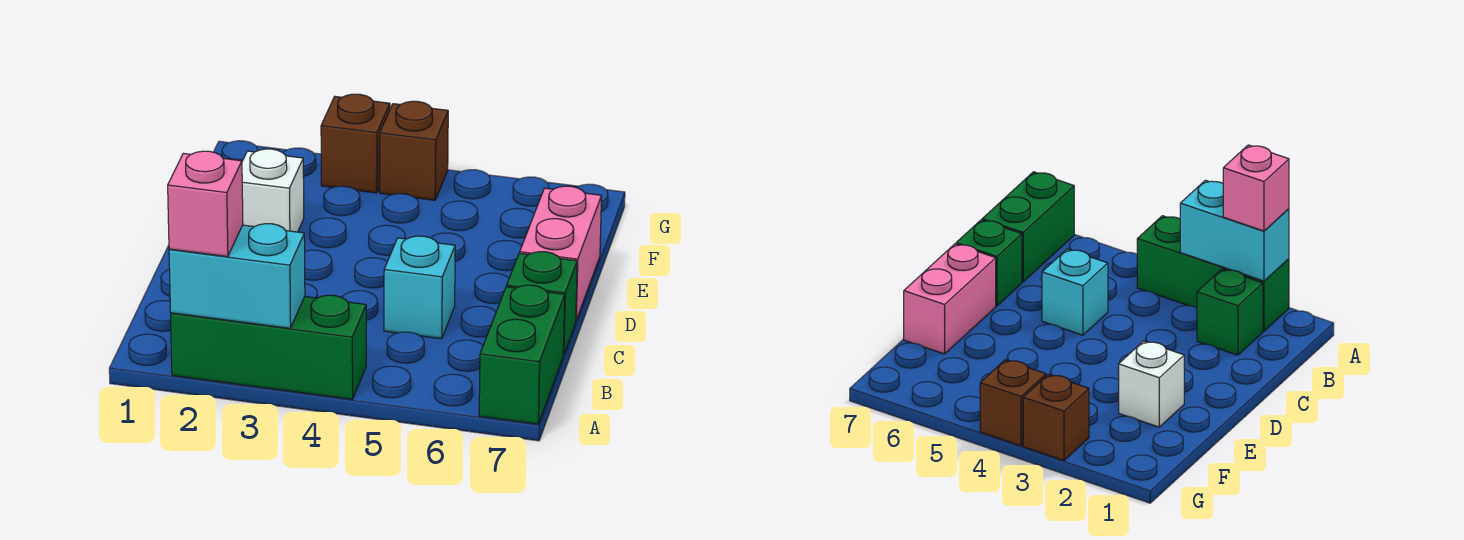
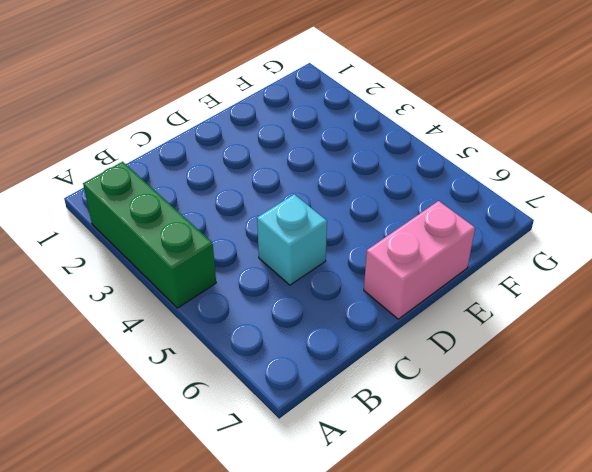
none -> green brick A7:B7 level 1
none -> green brick B2 level 1

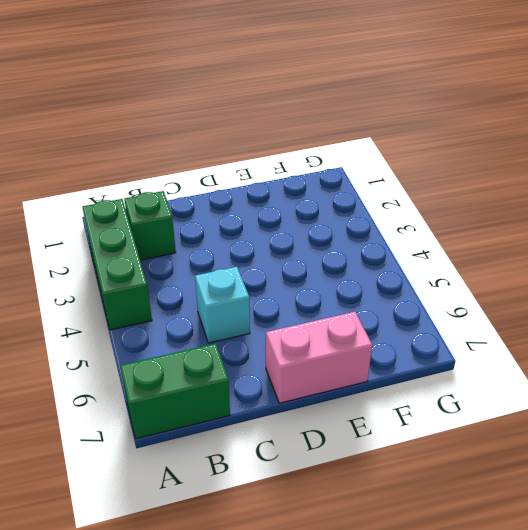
none -> green brick C7 level 1
none -> white brick E2 level 1

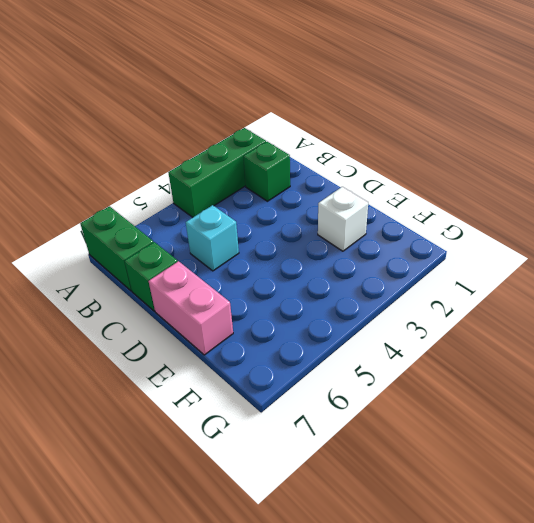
none -> brown brick G3 level 1
none -> brown brick G4 level 1

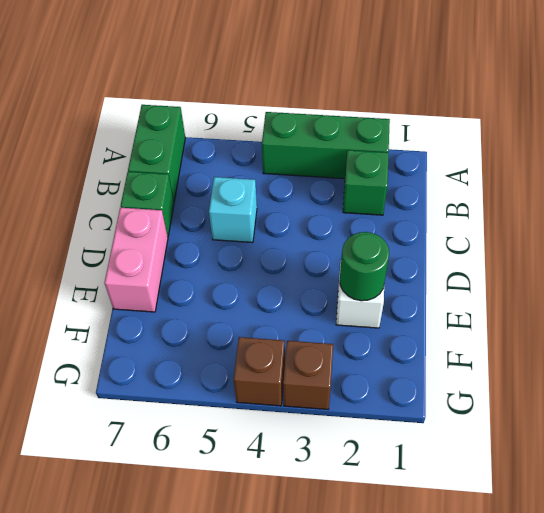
green round brick E2 level 2 -> none
none -> cyan brick A2:A3 level 2
none -> pink brick A2 level 3

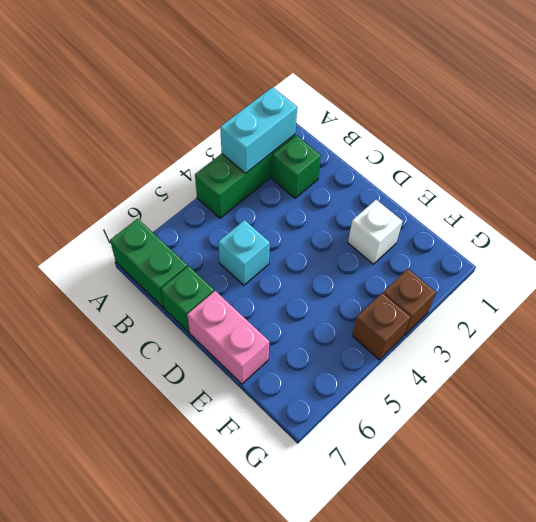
none -> pink brick A2 level 3

